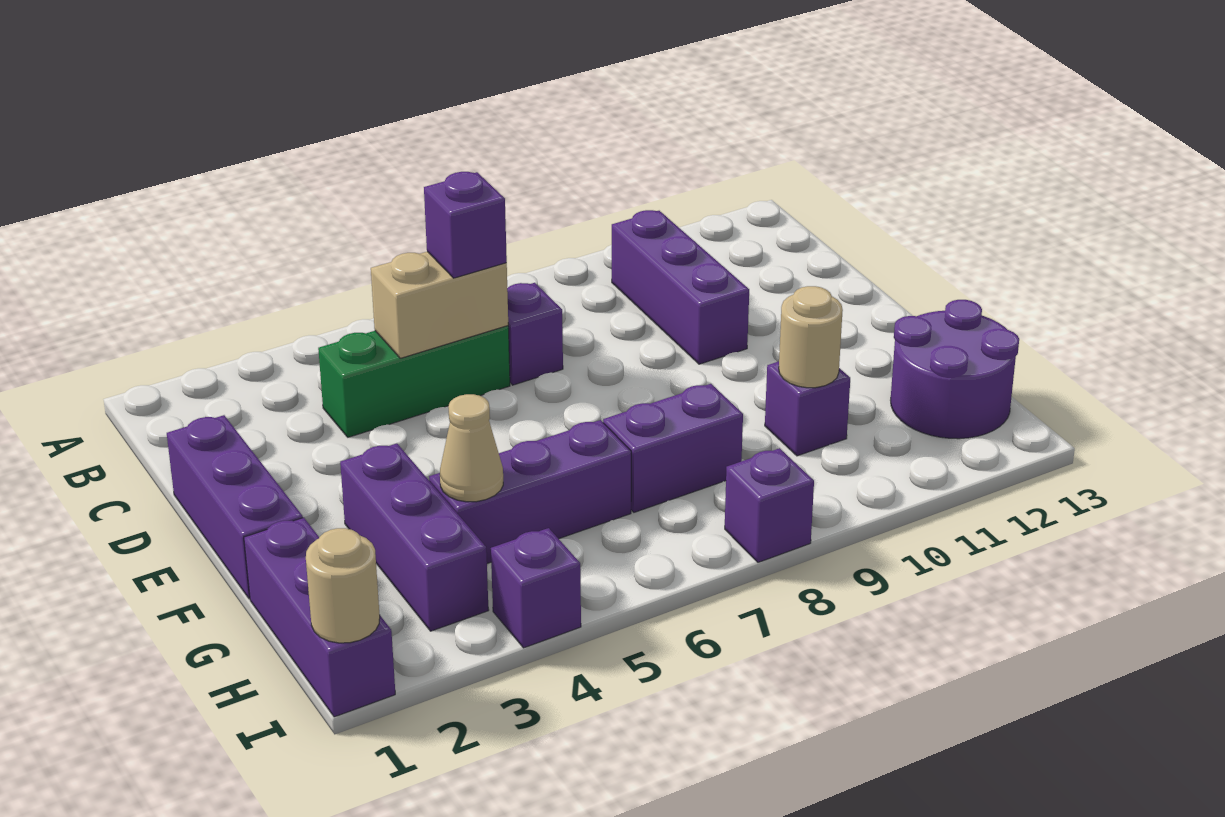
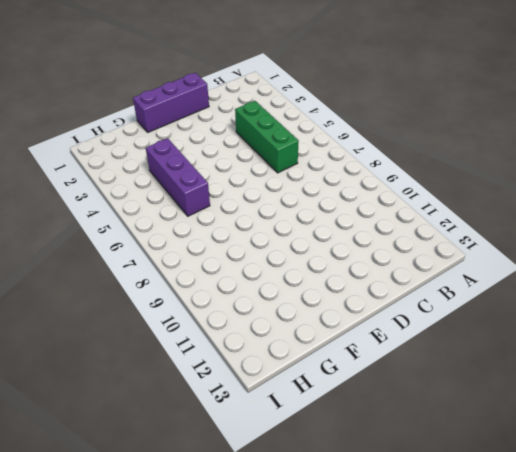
none -> purple brick B10:D10 level 1
none -> purple brick C7 level 1
none -> purple brick F3:H3 level 1

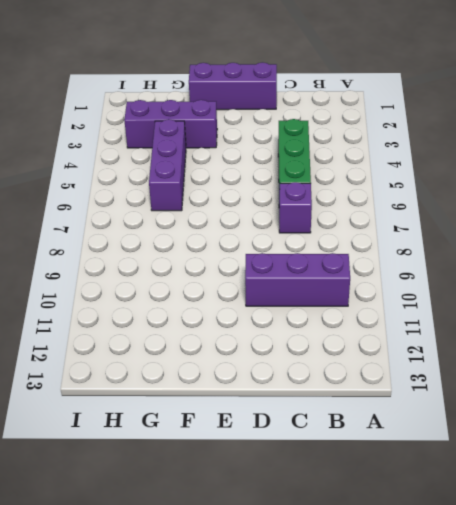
none -> purple brick G1:I1 level 1
none -> purple brick G7:G8 level 1
none -> purple brick G10 level 1

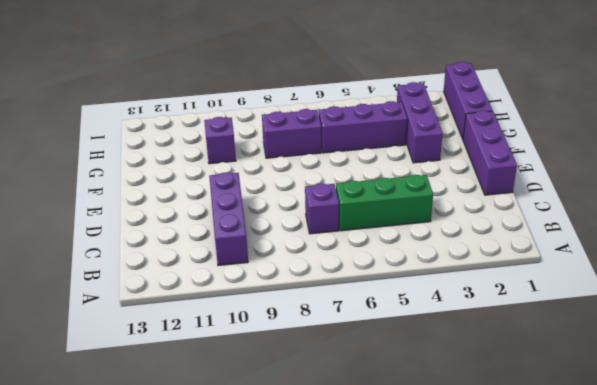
none -> purple round brick G12:H13 level 1
none -> purple brick I4 level 1
none -> purple brick I8 level 1

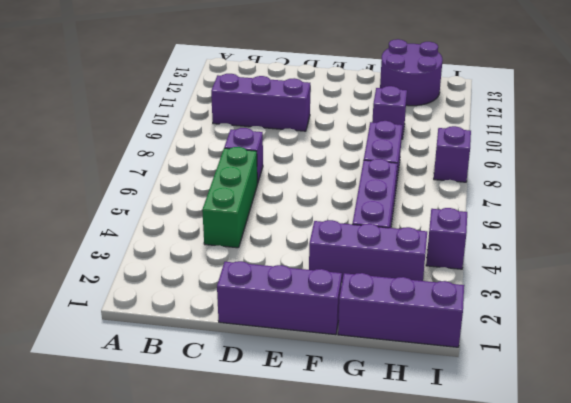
none -> tan brick C5:C6 level 2
none -> tan cone G4 level 2
none -> tan round brick G10 level 2

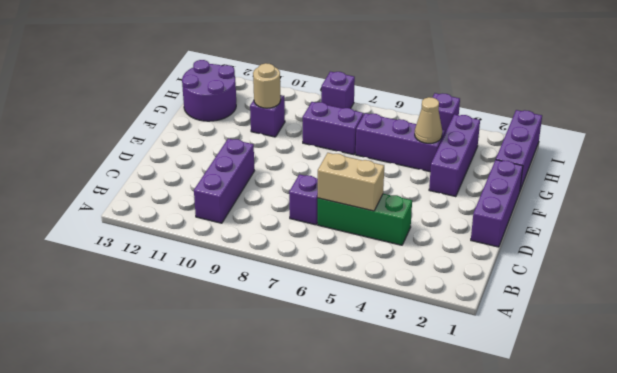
none -> tan round brick I1 level 2
none -> purple brick C6 level 3

